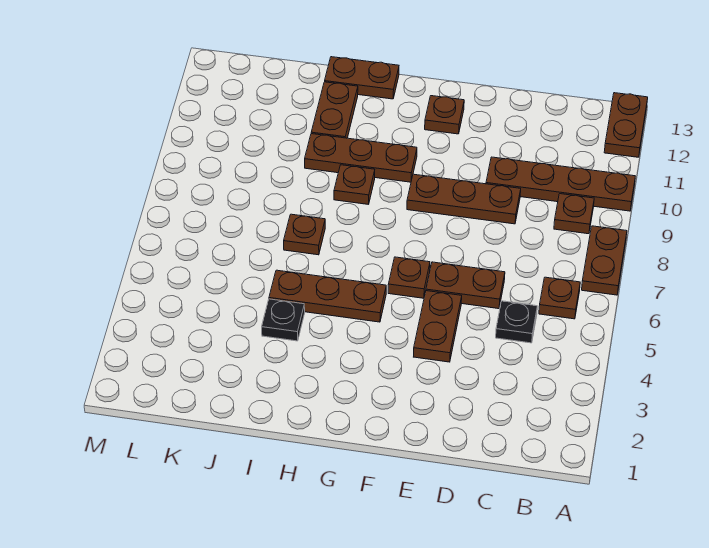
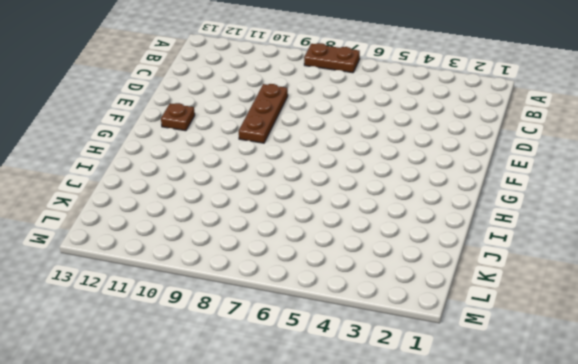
none -> brown plate A10:D10 level 1
none -> brown plate A12:A13 level 1
none -> brown plate B6 level 1

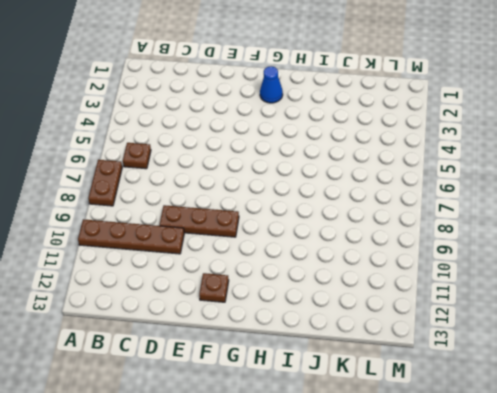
blue cone G2 level 1 -> none
none -> brown plate A12:A13 level 1
none -> brown plate B9 level 1
none -> black plate C5 level 1

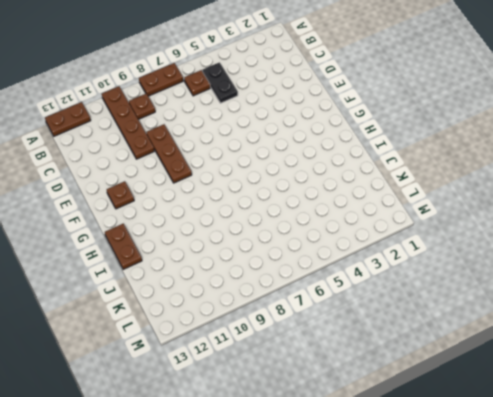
black plate B5:C5 level 1 -> black plate C5 level 1
none -> brown plate D6:E6 level 1
none -> brown plate E4:E5 level 1
none -> brown plate F6 level 1

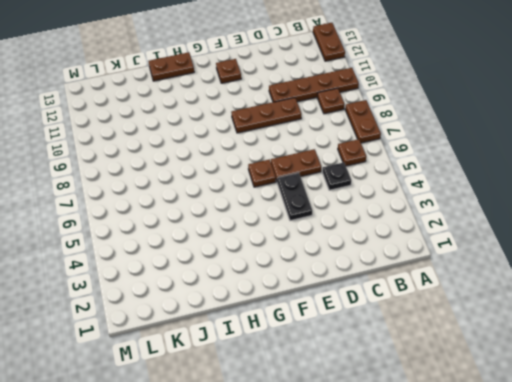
black plate E4:E5 level 1 -> brown plate E4:E5 level 1
none -> brown plate G5:I5 level 1
none -> brown plate G10:I10 level 1
none -> brown plate H9 level 1

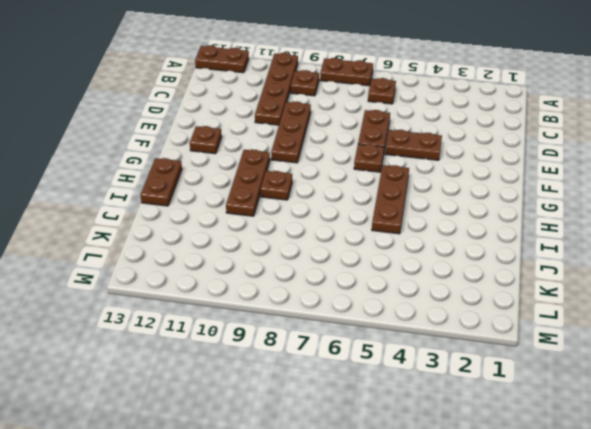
none -> black plate C5 level 1
none -> black plate I4 level 1
none -> brown plate I7 level 1

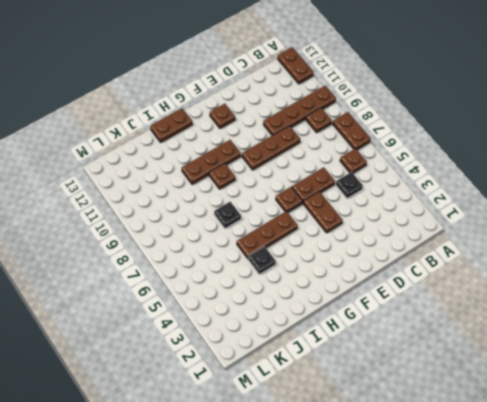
black plate I7 level 1 -> brown plate I7 level 1
none -> brown plate I11:I12 level 1

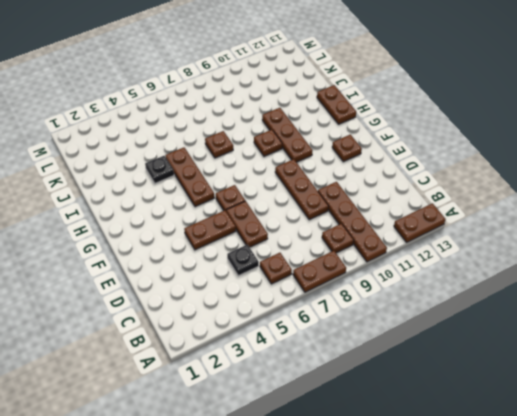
none -> brown plate I11:I12 level 1

